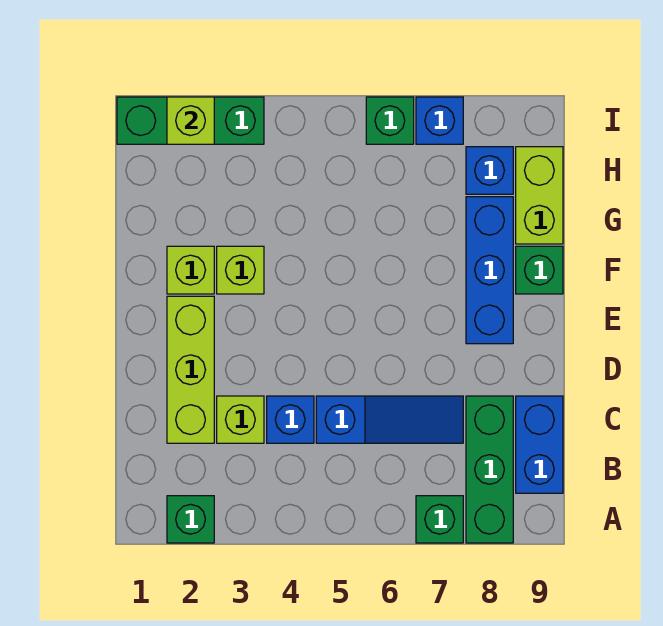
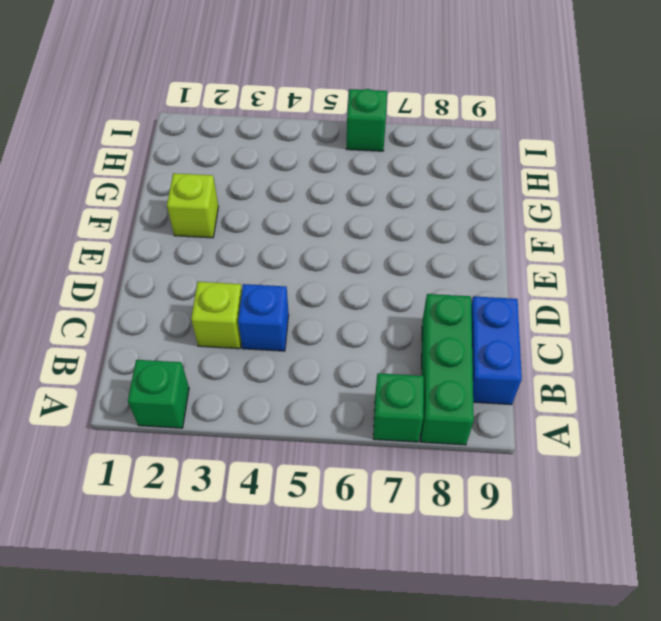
none -> lime brick C2:E2 level 1
none -> blue slope C5:C7 level 1 top 5
none -> blue brick E8:G8 level 1

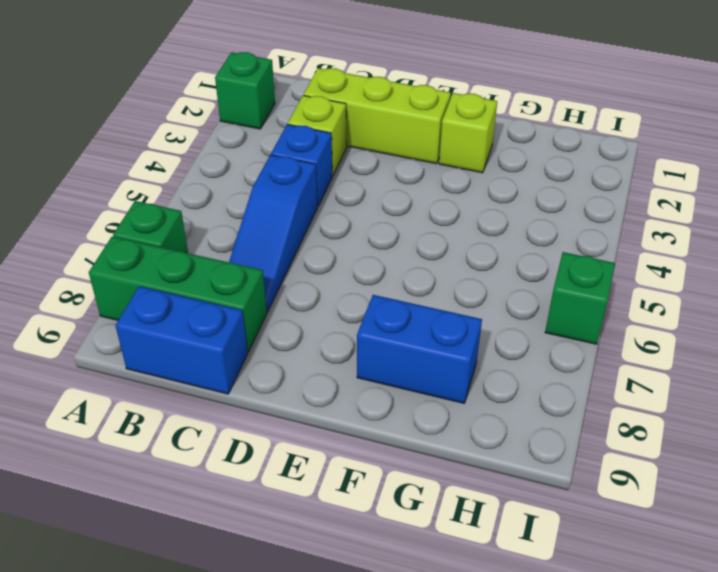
blue brick F8:G8 level 1 -> blue brick E8:G8 level 1
none -> lime brick F3 level 1
none -> green brick F9 level 1
none -> lime brick G9:H9 level 1

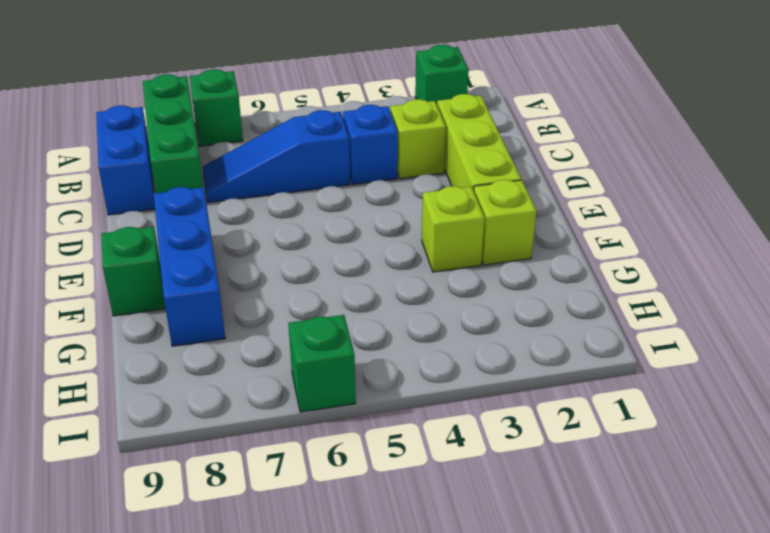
none -> lime brick G9:H9 level 1
none -> blue brick H8 level 1
none -> green brick I1:I3 level 1

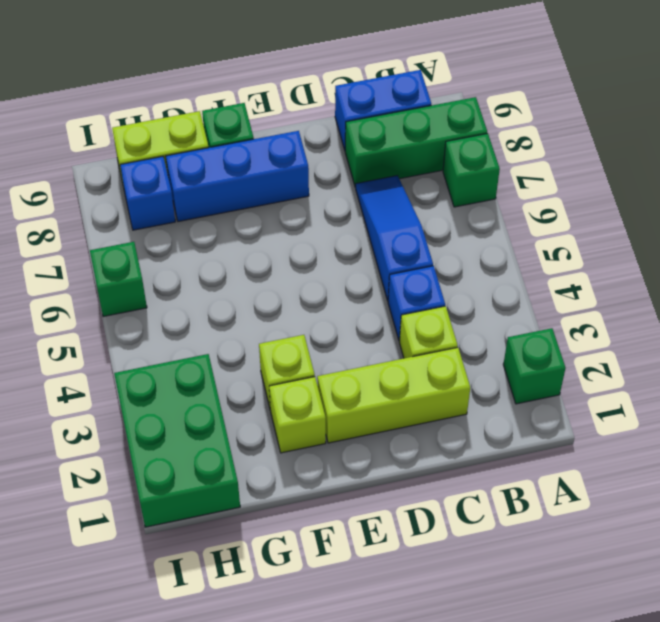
green brick H1:I3 level 1 -> green brick I1:I3 level 1
none -> blue brick I7 level 1
none -> lime brick I2 level 2

